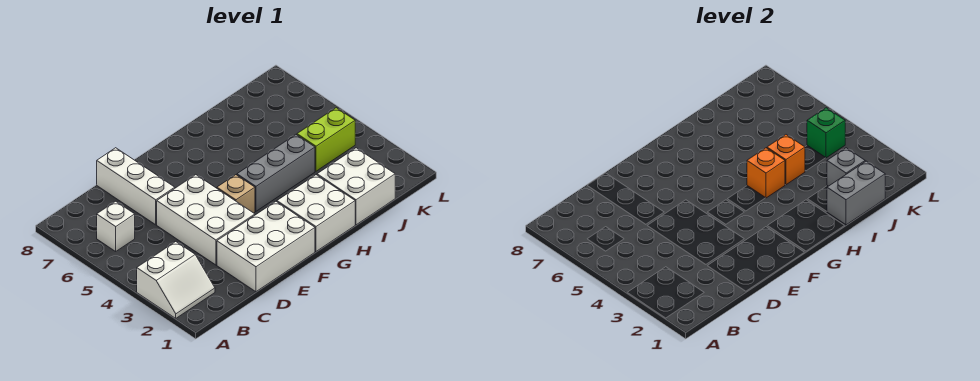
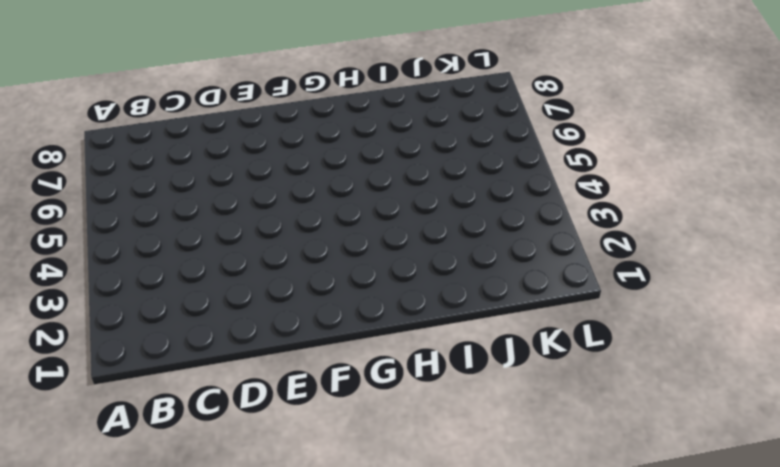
none -> white slope A2:B3 level 1 top 3
none -> white brick B6 level 1
none -> white brick D1:F2 level 1

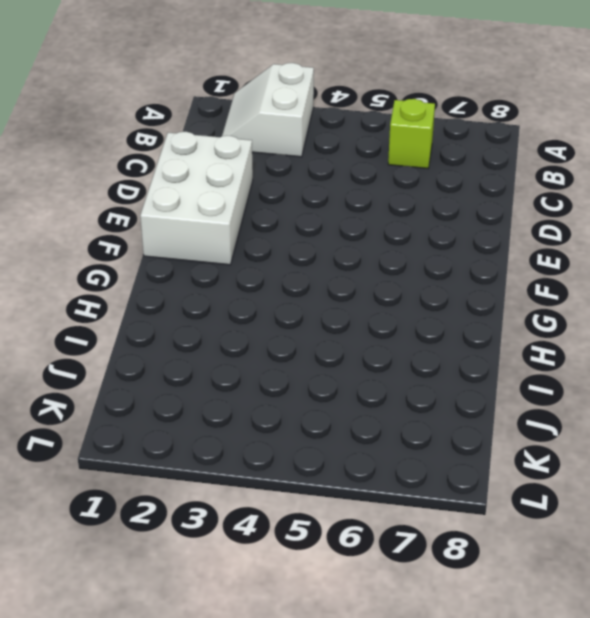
lime brick B6 level 1 -> white brick B6 level 1
none -> white brick D3:E5 level 1
none -> white brick D6:D8 level 1
none -> tan brick F4 level 1

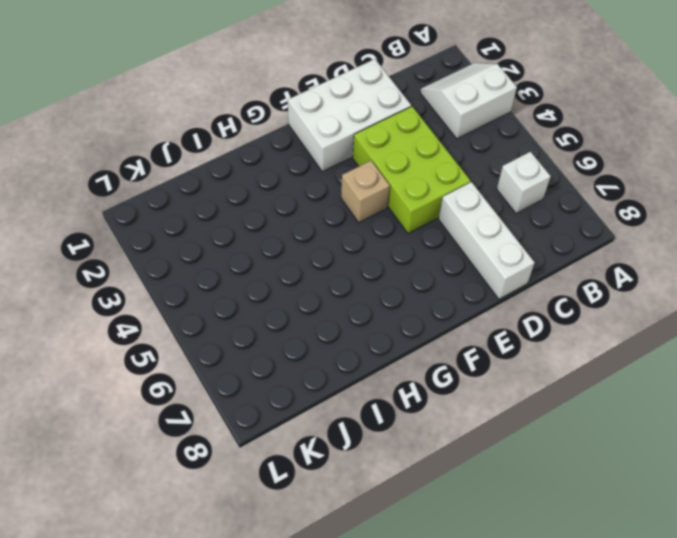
lime brick D3:E5 level 1 -> white brick D3:E5 level 1
none -> white brick G1:H2 level 1
none -> grey brick G4:I4 level 1
none -> white brick I1:J2 level 1

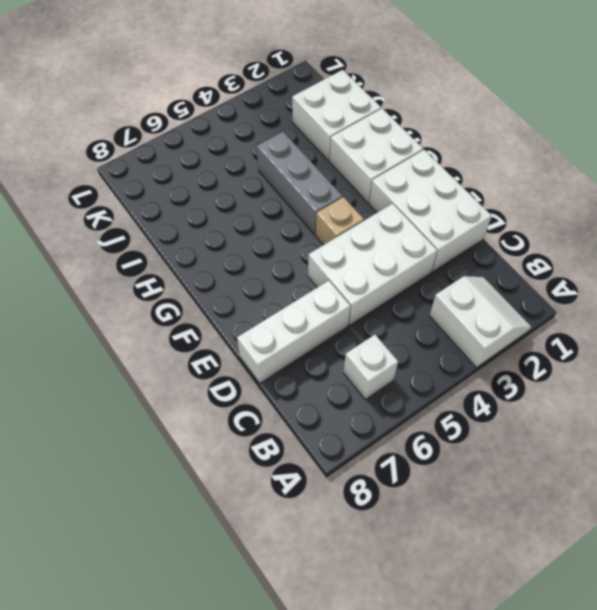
none -> lime brick J4:K4 level 1
none -> orange brick H4 level 2
none -> grey brick I1:J1 level 2

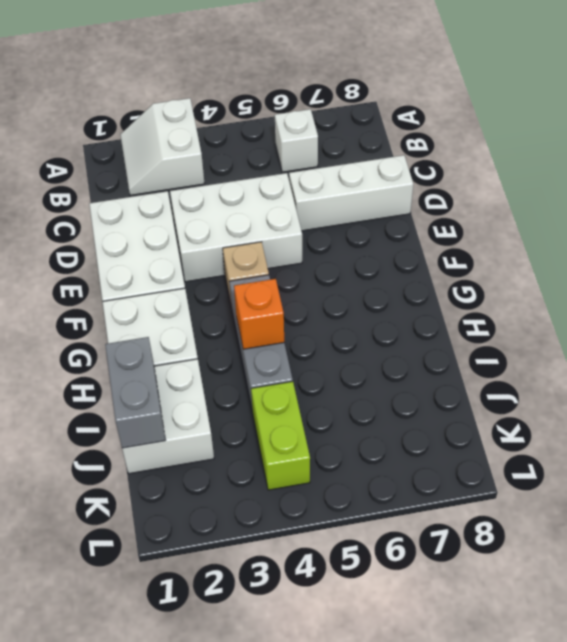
none -> orange brick I4 level 2
none -> grey brick J2 level 2
none -> green brick K4 level 2

